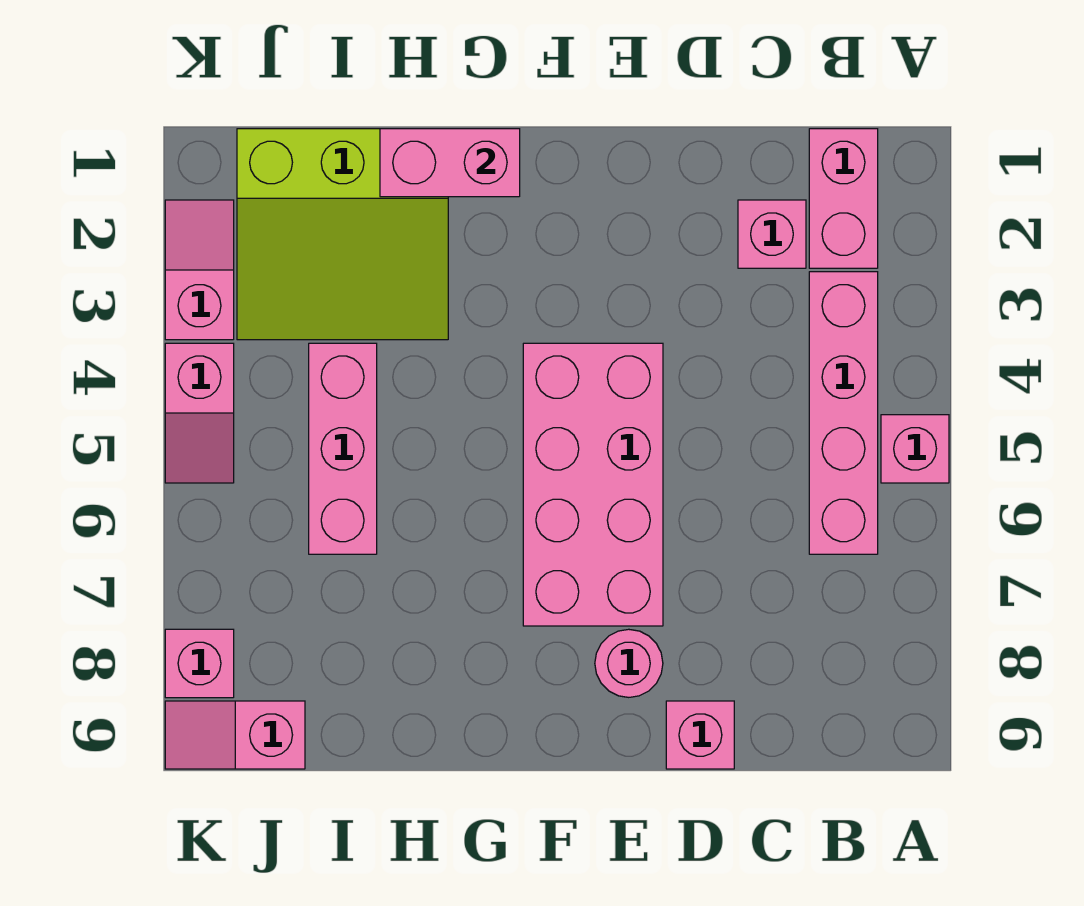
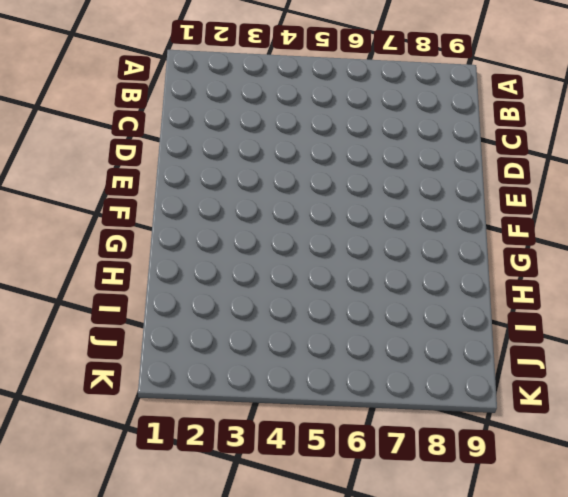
none -> pink brick A5 level 1
none -> pink brick B1:B2 level 1
none -> pink brick B3:B6 level 1

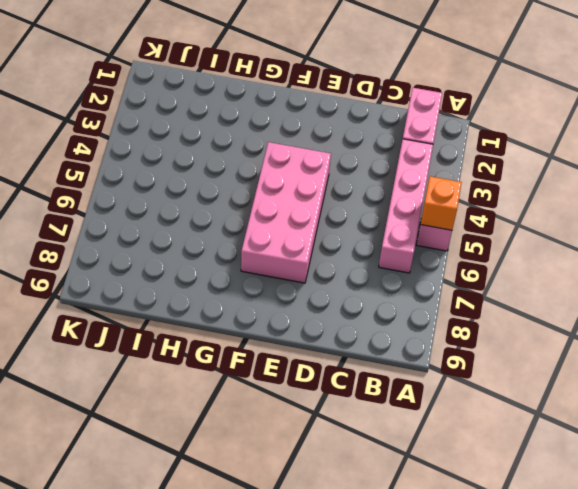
orange brick A5 level 2 -> none
none -> pink brick C2 level 1
none -> pink brick D9 level 1
none -> pink round brick E8 level 1

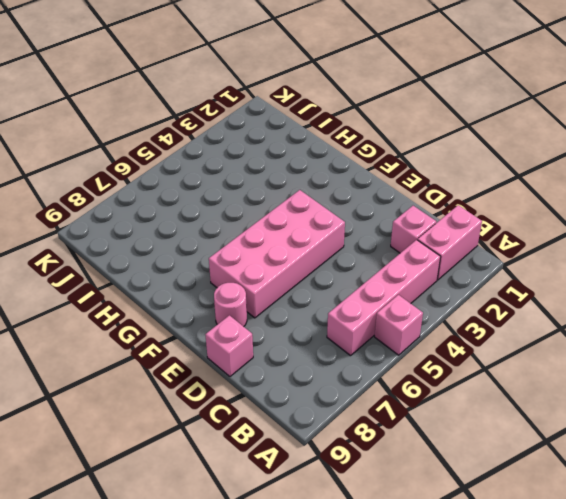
none -> lime slope H1:J3 level 1 top 1
none -> pink brick I4:I6 level 1
none -> pink slope J9:K9 level 1 top J

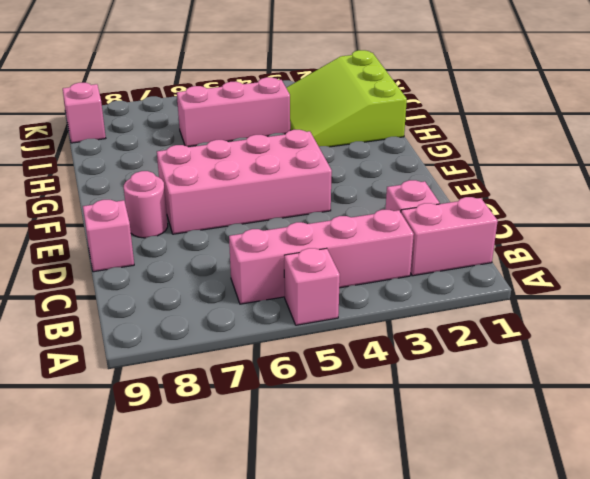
none -> pink slope K2:K3 level 1 top 3
none -> pink slope K4:K5 level 1 top 4
none -> pink brick K8 level 1

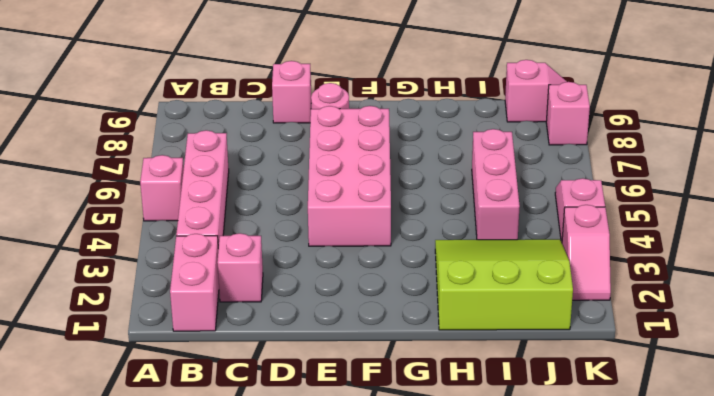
none -> pink brick G1:H1 level 2

